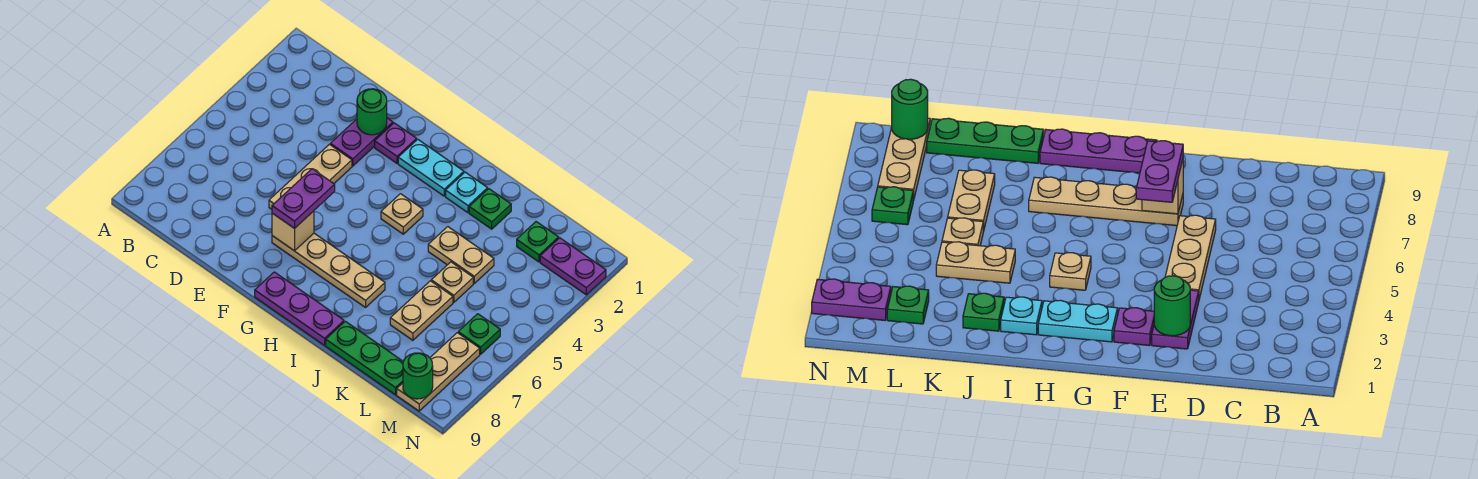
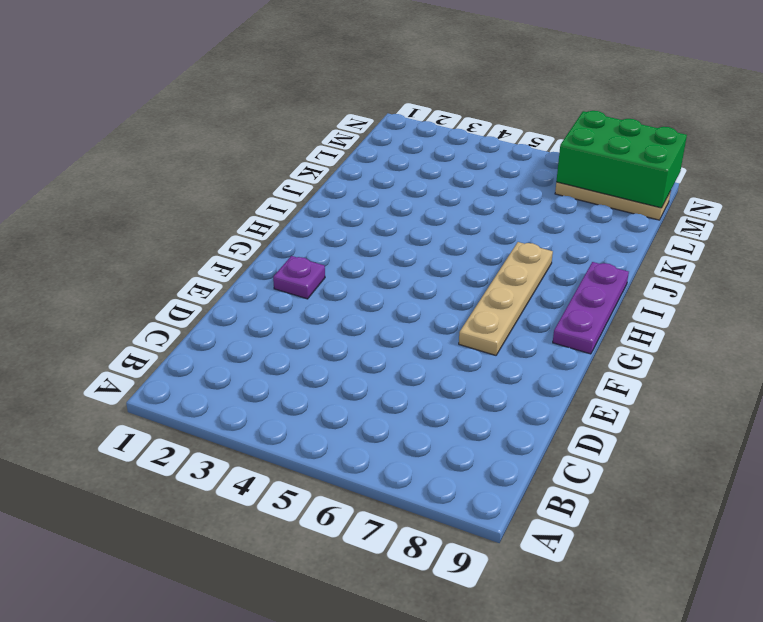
green brick M7:N9 level 2 -> green round brick M9 level 2
none -> purple plate E2:E3 level 1
none -> tan plate E4:E6 level 1
none -> cyan plate G2:H2 level 1

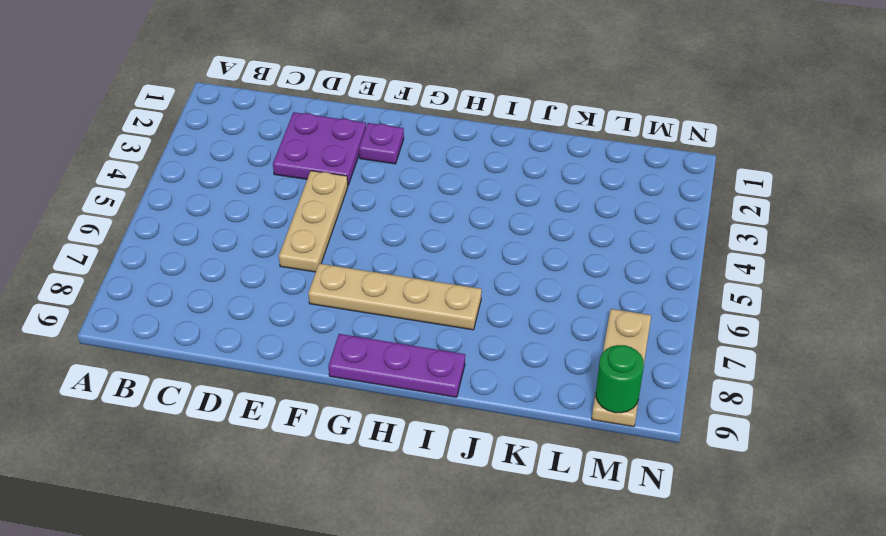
purple plate D2:E3 level 1 -> purple plate E2:E3 level 1
none -> cyan plate G2:H2 level 1
none -> tan plate H4 level 1
none -> cyan plate I2 level 1

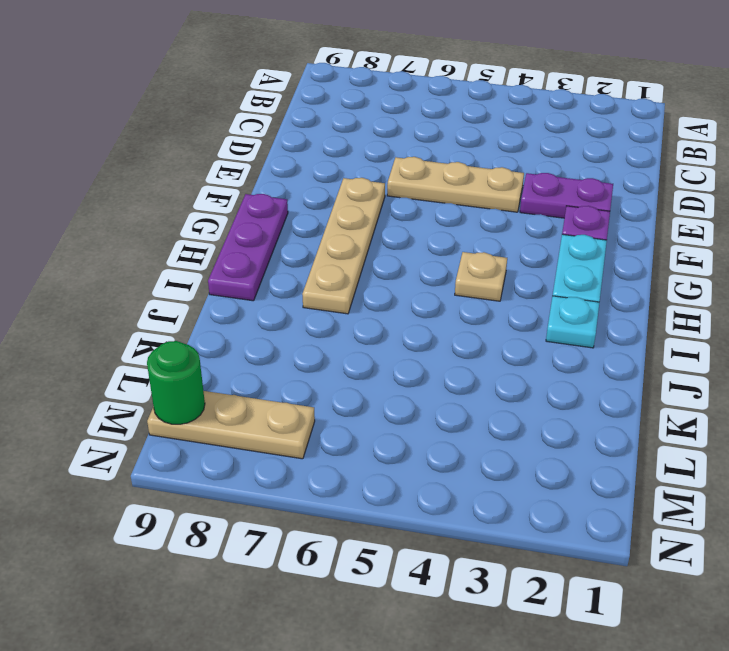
none -> green plate J2 level 1
none -> tan plate J4:K4 level 1
none -> green plate J9:L9 level 1

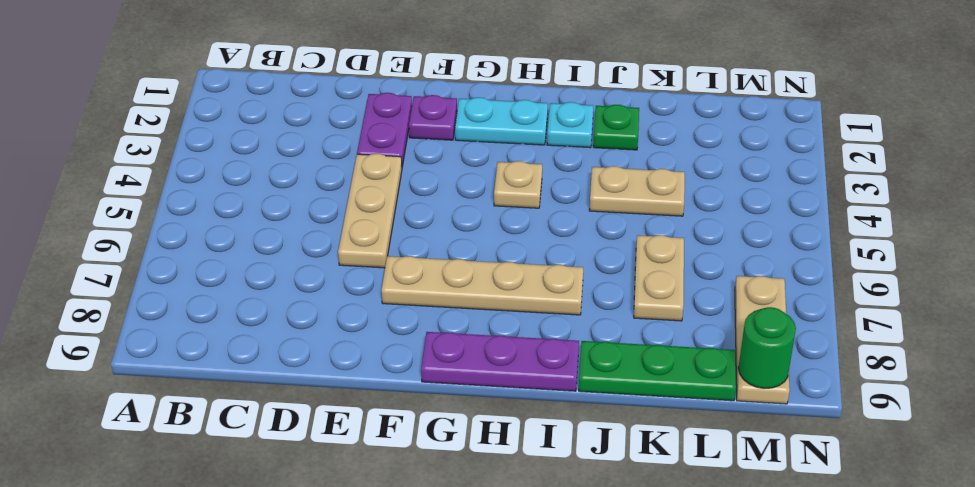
none -> tan plate K5 level 1
none -> green plate L2 level 1
none -> purple plate M2:N2 level 1

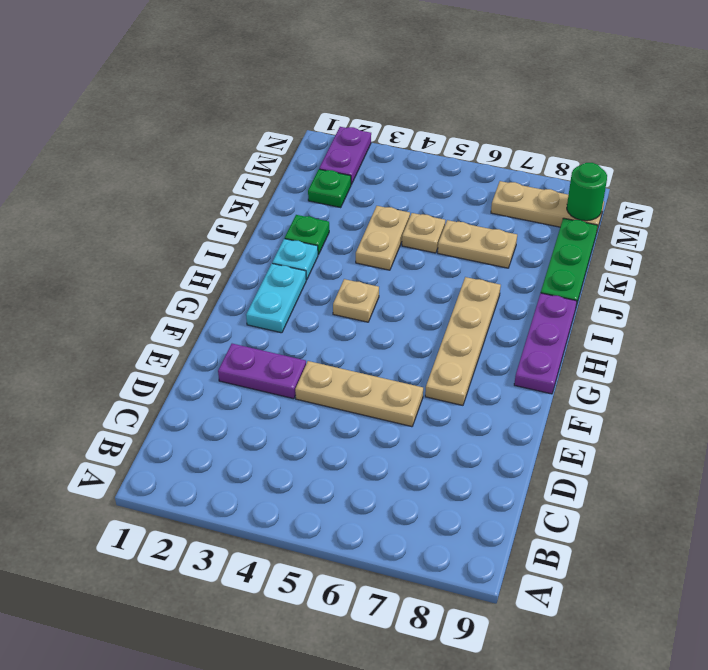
none -> purple plate F2 level 1
none -> green plate M6 level 1
none -> green round brick E2 level 2

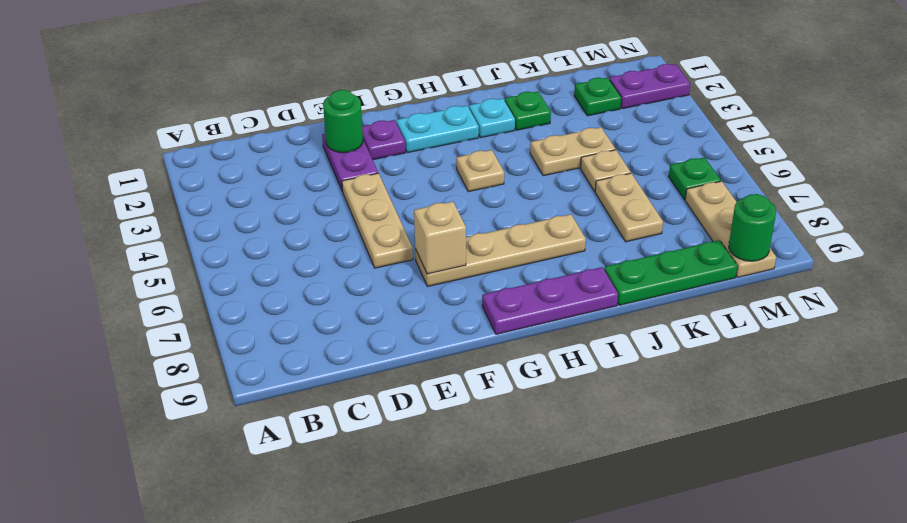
none -> purple plate F6:F7 level 3

